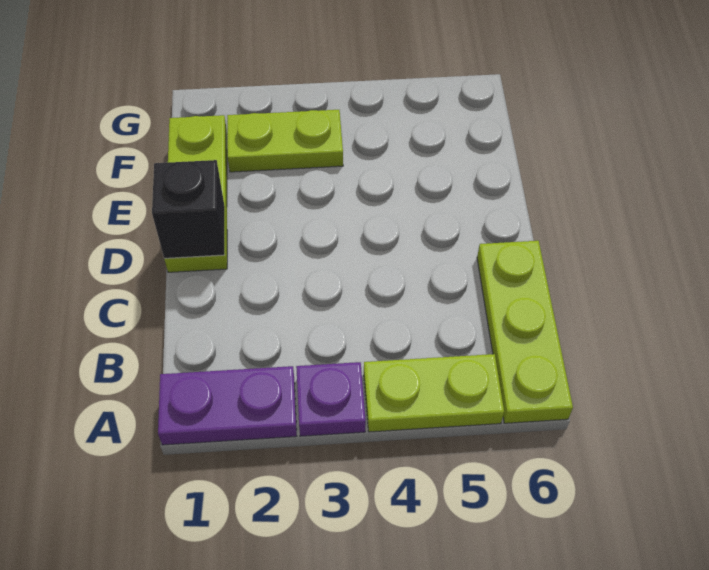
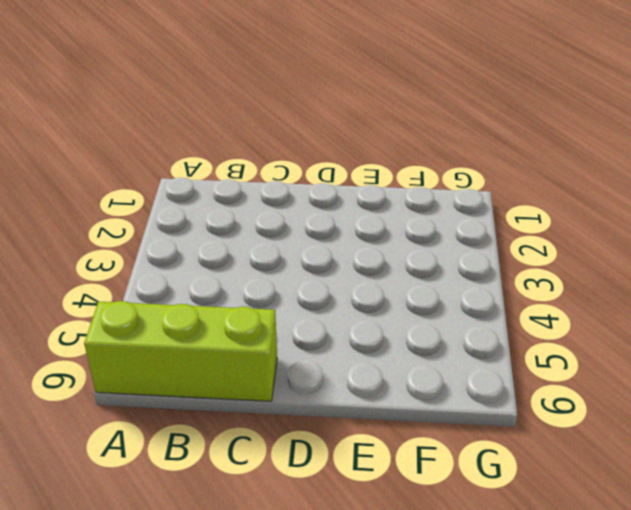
lime brick A6:C6 level 1 -> lime plate A6:C6 level 1
none -> purple plate A1:A2 level 1
none -> purple plate A3 level 1

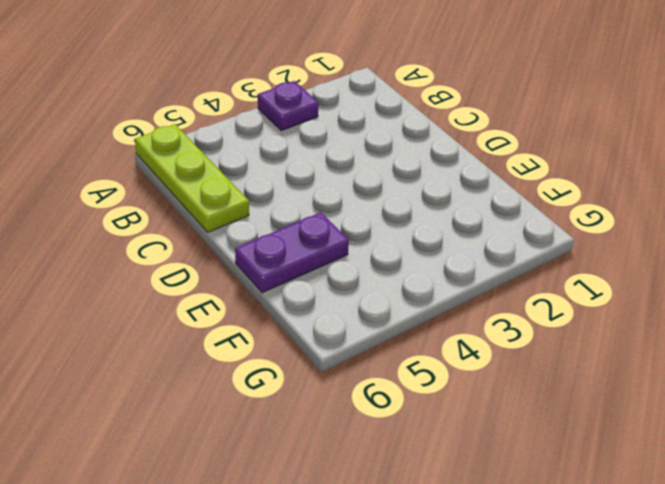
purple plate E5:E6 level 1 -> purple plate A1:A2 level 1
none -> lime plate A4:A5 level 1
none -> lime plate D1:F1 level 1

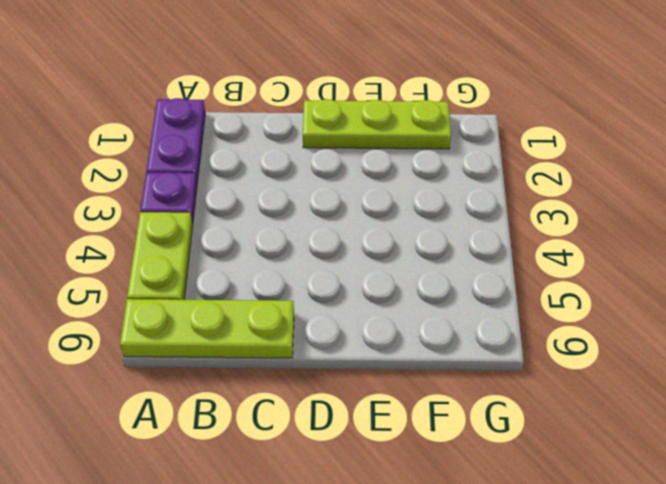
none -> lime plate F2:F3 level 1
none -> black brick D1 level 2

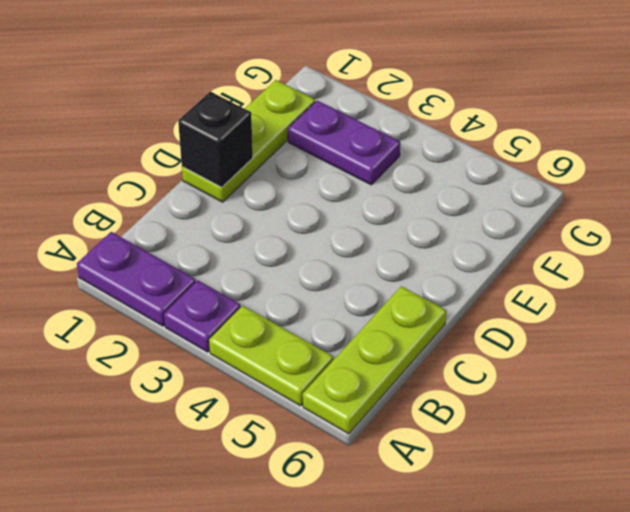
purple plate F2:F3 level 1 -> lime plate F2:F3 level 1

